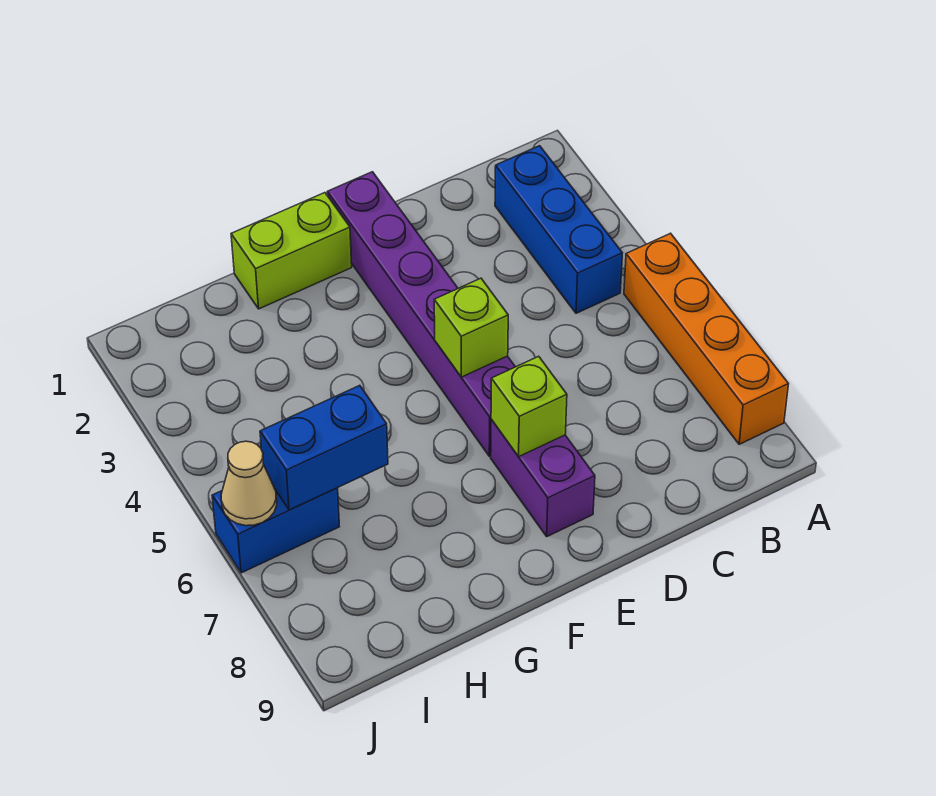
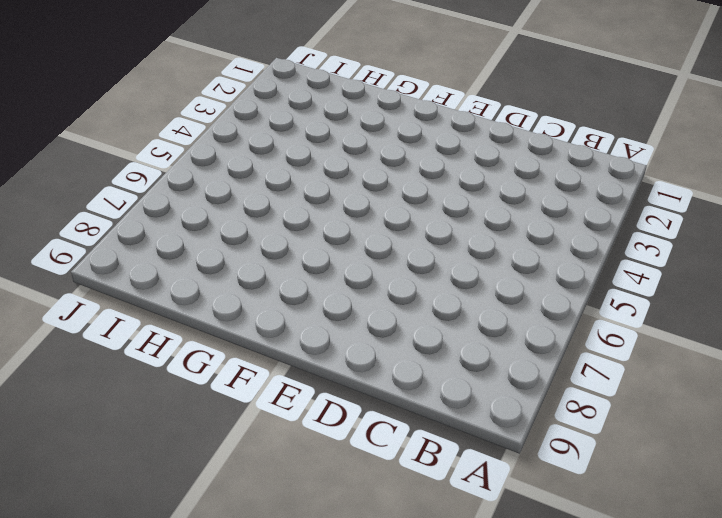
none -> orange brick A5:A8 level 1
none -> blue brick B2:B4 level 1

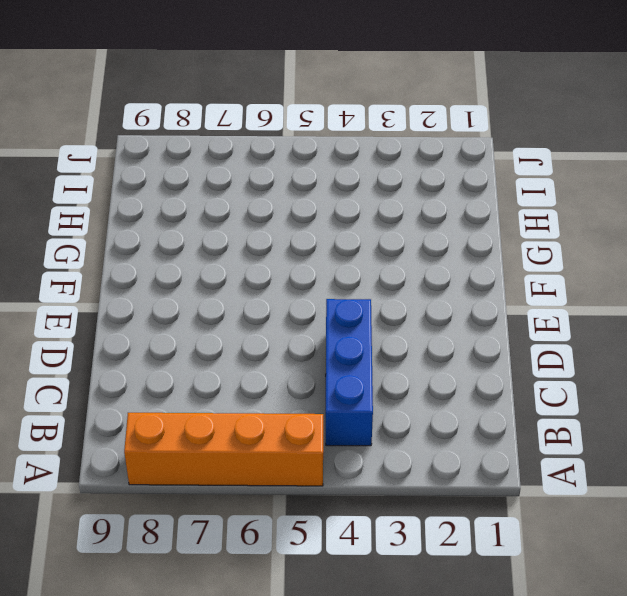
blue brick B4:D4 level 1 -> blue brick B2:B4 level 1
none -> purple brick E1:E6 level 1
none -> purple brick E7:E8 level 1

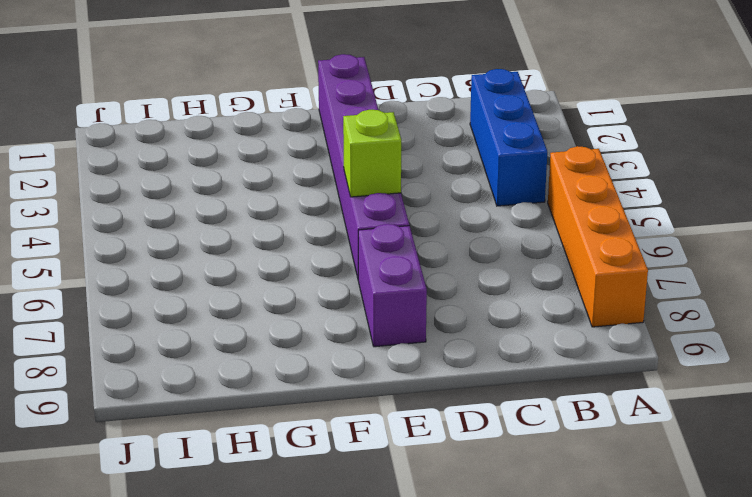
none -> lime brick F1:G1 level 1
none -> blue brick I6:J6 level 1

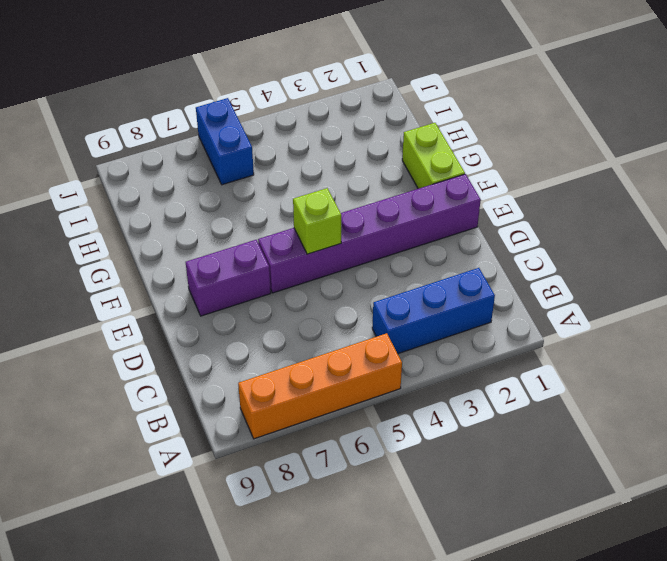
none -> lime brick E7 level 2
none -> blue brick H6:I6 level 2

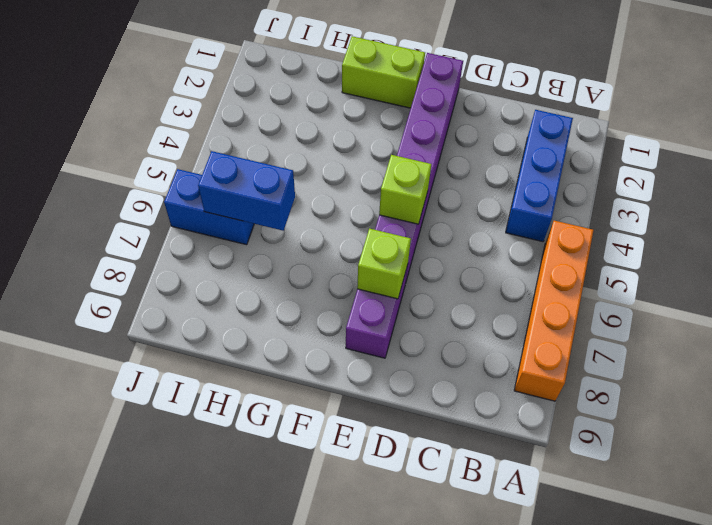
none -> tan cone J6 level 2

